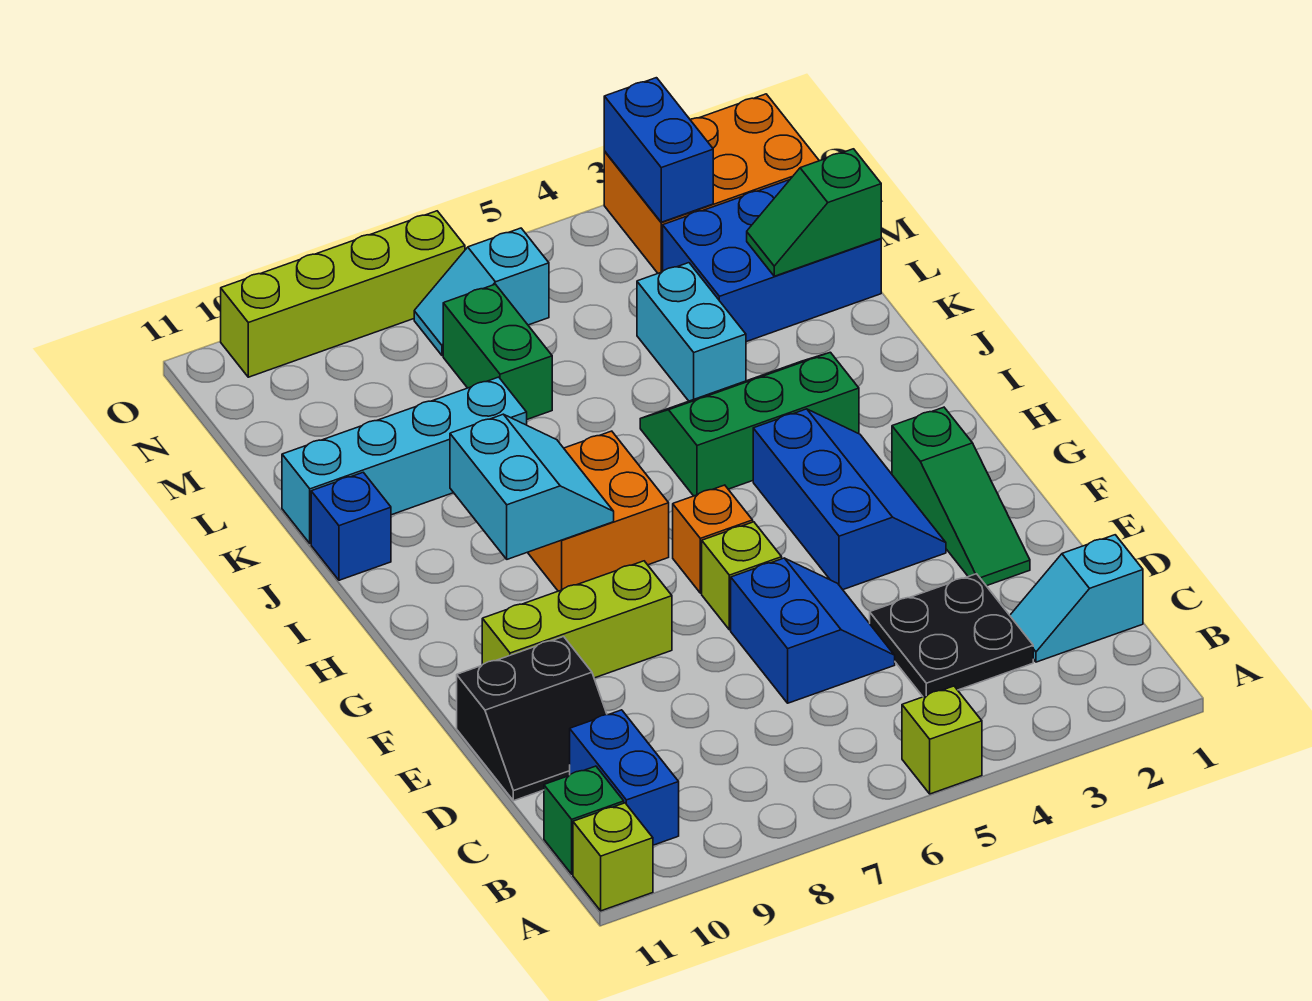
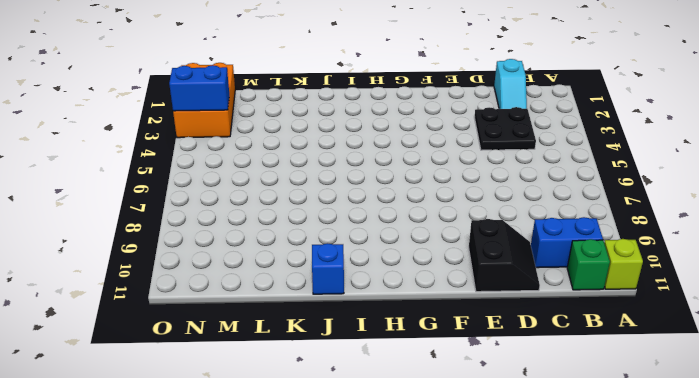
none -> lime brick A5 level 1
none -> blue slope D5:E6 level 1 top 6
none -> green slope E2:G2 level 1 top G

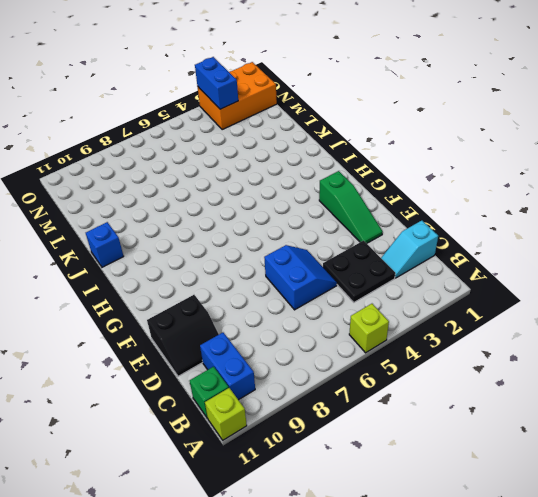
none -> blue slope F3:H4 level 1 top 4
none -> lime brick F6 level 1
none -> lime brick F8:F10 level 1

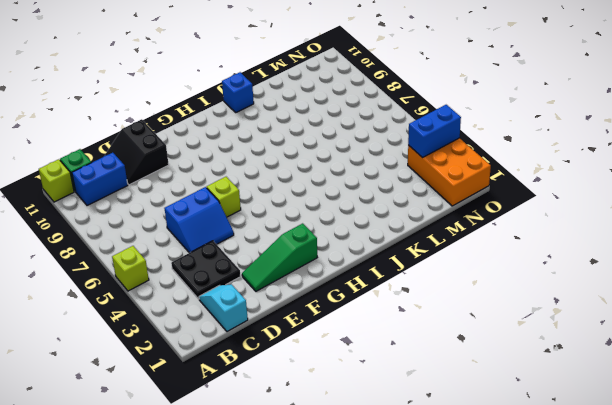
none -> blue slope F3:H4 level 1 top 4
none -> lime brick F8:F10 level 1
none -> orange brick G6 level 1

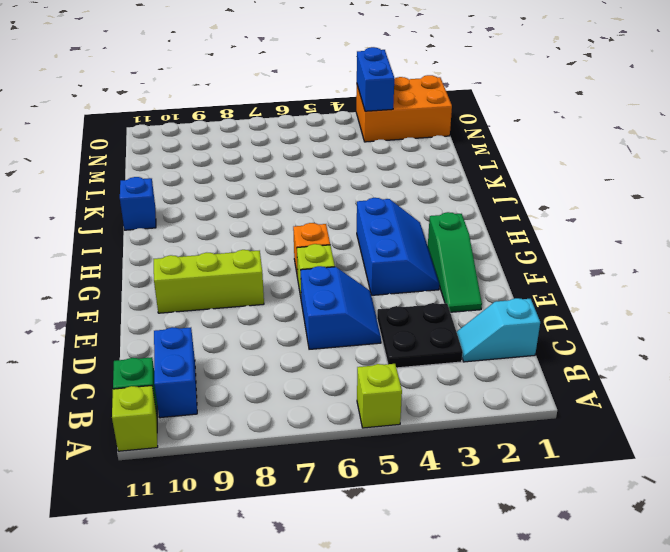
none -> black slope D10:E11 level 1 top E
none -> orange brick H7:I8 level 1
none -> green slope I3:J5 level 1 top I

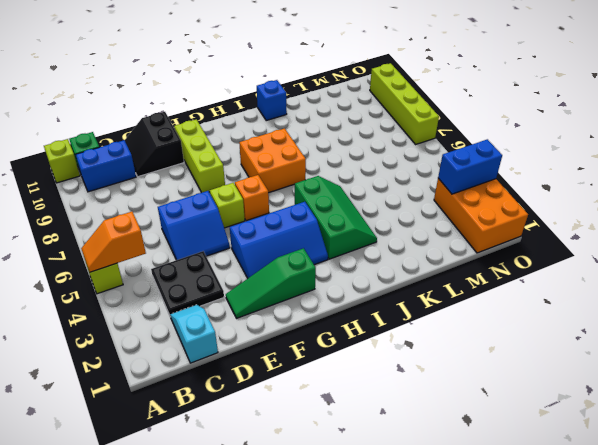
orange slope A5:B5 level 2 top B -> none
none -> cyan brick K4:L4 level 1
none -> cyan brick K8:K11 level 1
none -> blue brick L1:M3 level 1

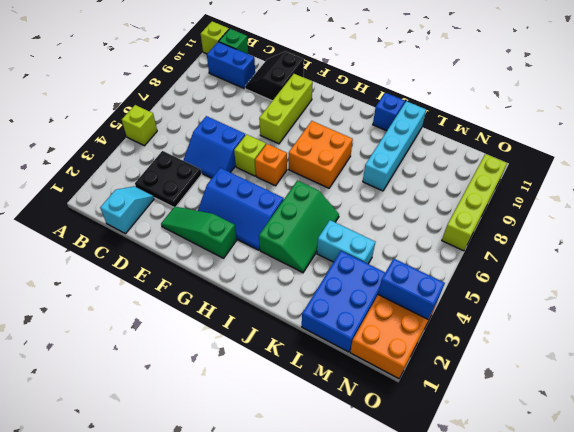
none -> green brick L7:M7 level 1
none -> cyan slope N6:N7 level 1 top 6
none -> cyan slope H8:I9 level 2 top 9

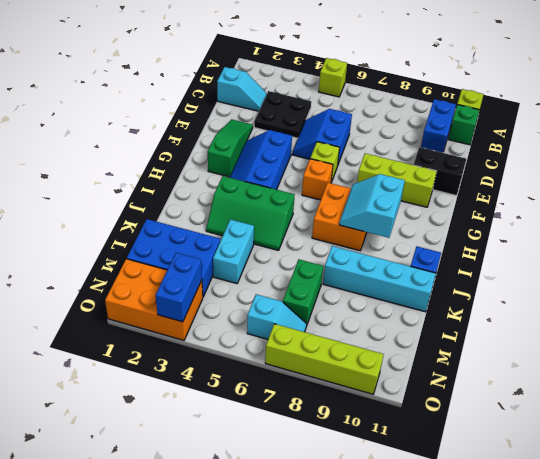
none -> green slope L1:L2 level 2 top 1

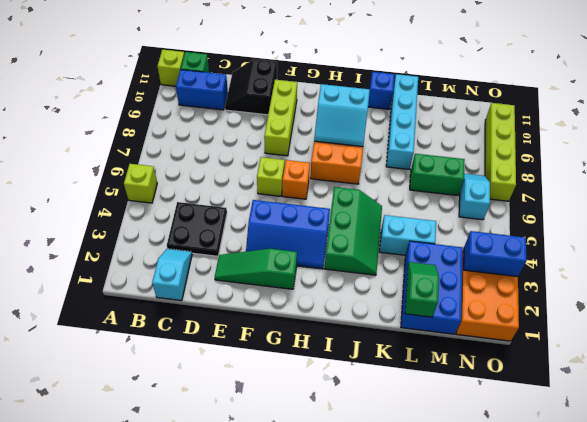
none -> blue slope D5:E6 level 1 top 6

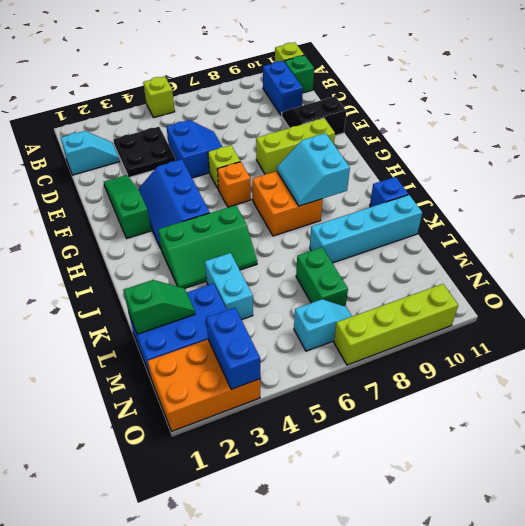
blue slope D5:E6 level 1 top 5 -> blue slope D5:E6 level 1 top 6

